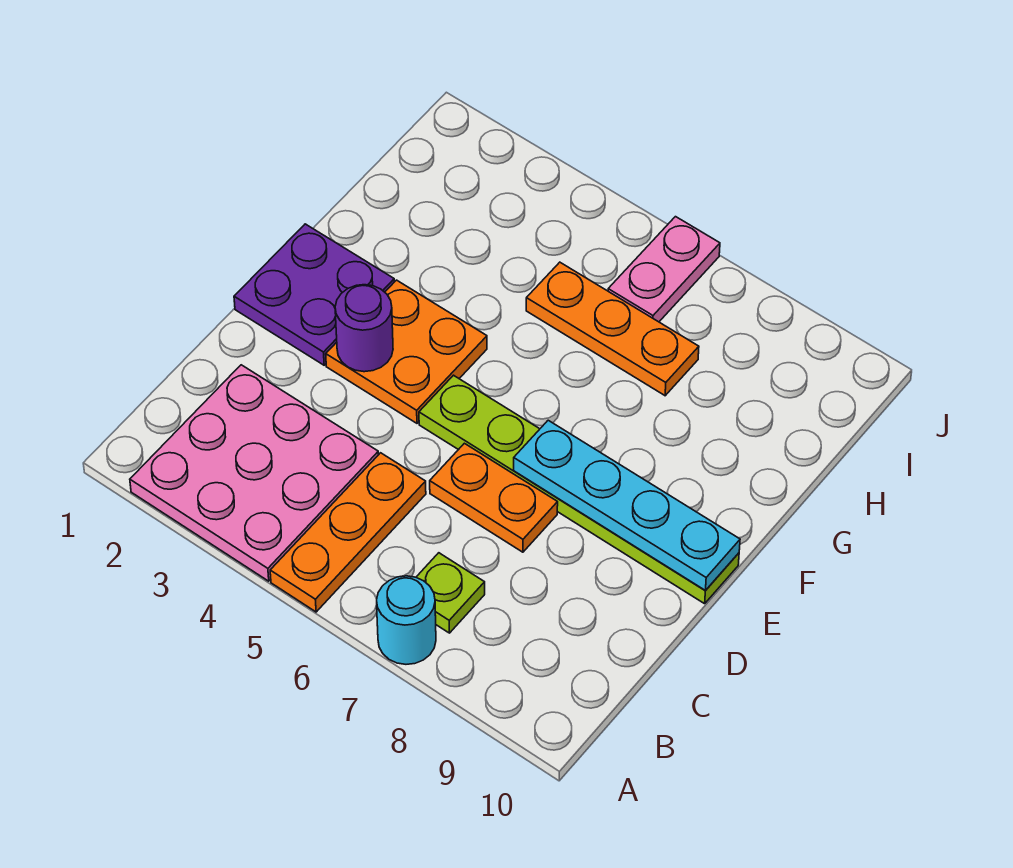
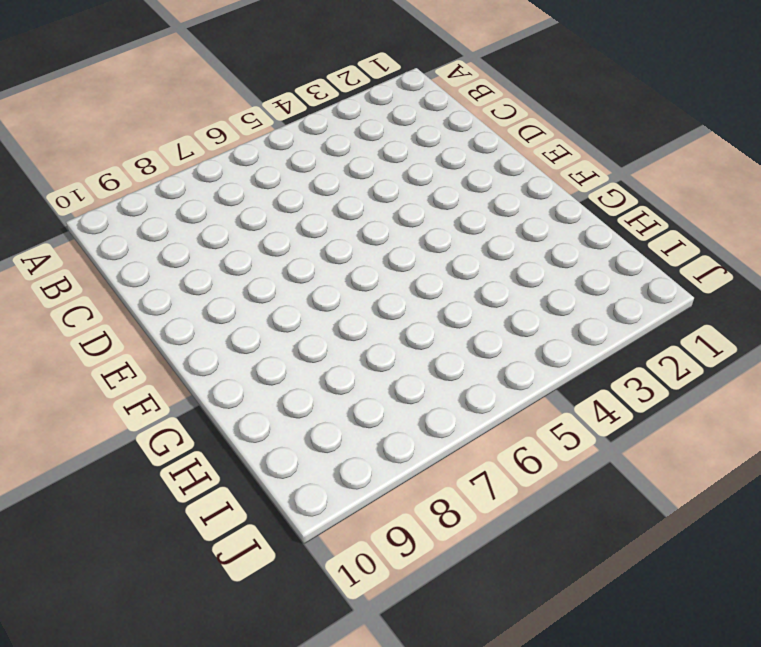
none -> pink plate A2:C4 level 1
none -> orange plate A5:C5 level 1
none -> cyan round brick A7 level 1

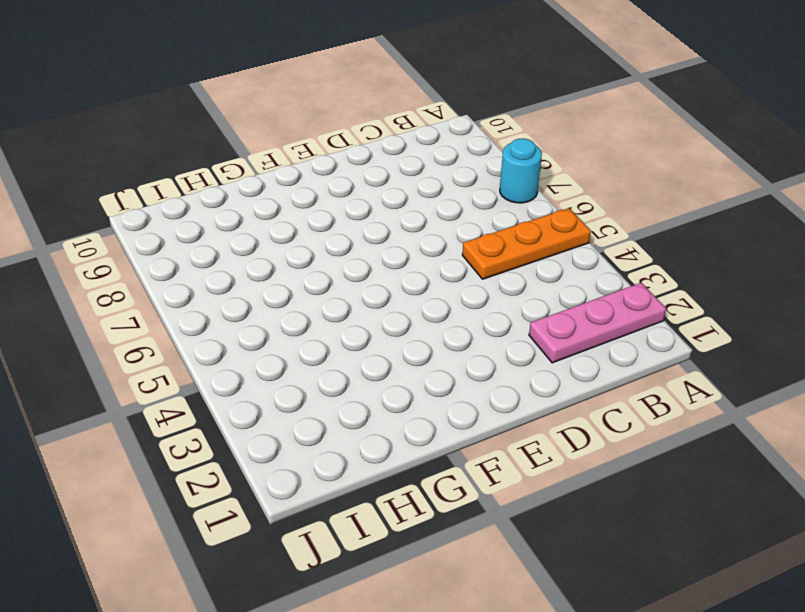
pink plate A2:C2 level 1 -> pink plate A2:C4 level 1
none -> lime plate B7 level 1
none -> orange plate D6:D7 level 1
none -> purple plate E1:F2 level 1

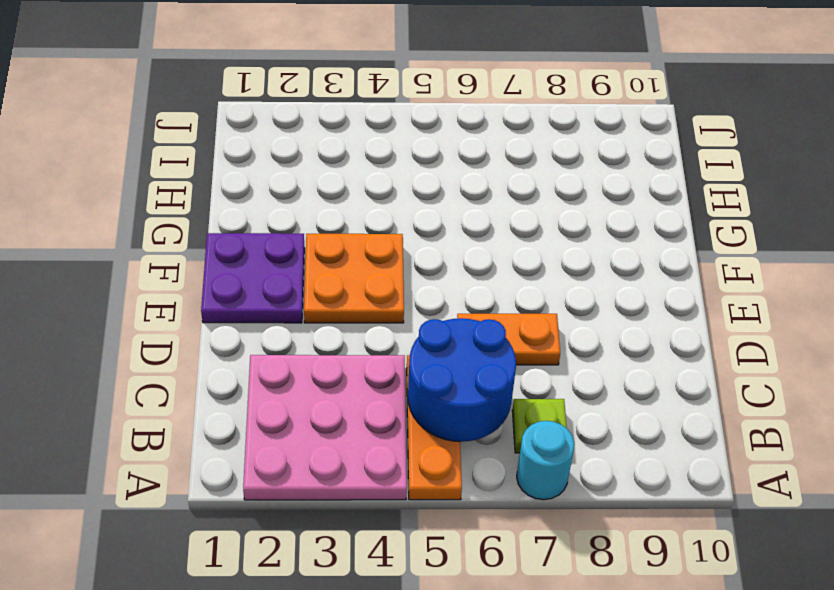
blue round brick B5:C6 level 2 -> none
none -> lime plate E5:E10 level 1
none -> orange plate H5:H7 level 1
none -> pink plate I6:J6 level 1

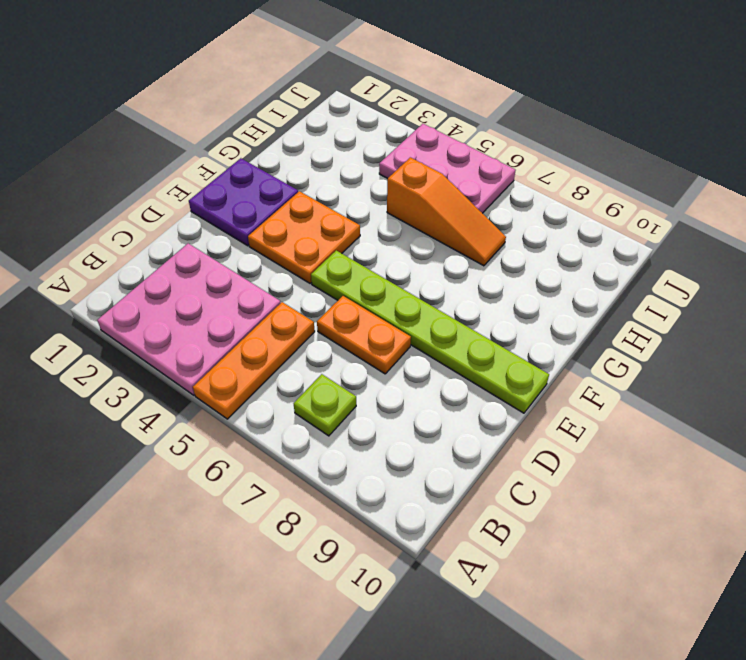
orange slope H5:H7 level 1 top 5 -> orange plate H5:H7 level 1
pink plate I4:J6 level 1 -> pink plate I6:J6 level 1
none -> cyan round brick A7 level 1
none -> purple round brick E3 level 2
none -> cyan plate E7:E10 level 2

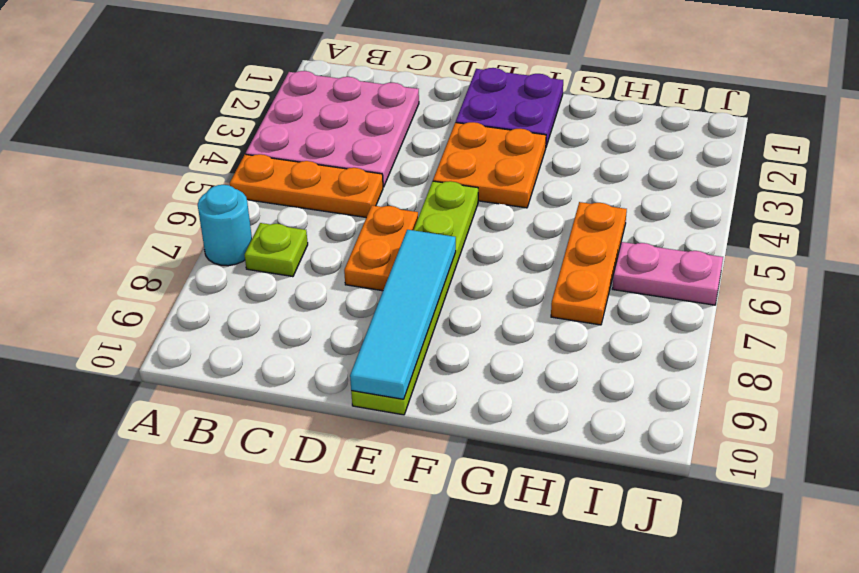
cyan tile E7:E10 level 2 -> cyan plate E7:E10 level 2
none -> purple round brick E3 level 2

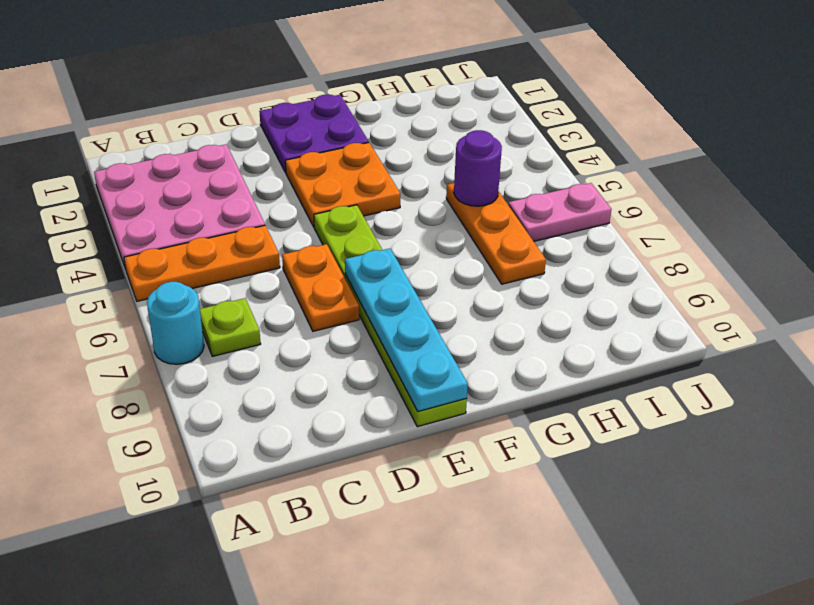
purple round brick H5 level 2 -> purple round brick E3 level 2

